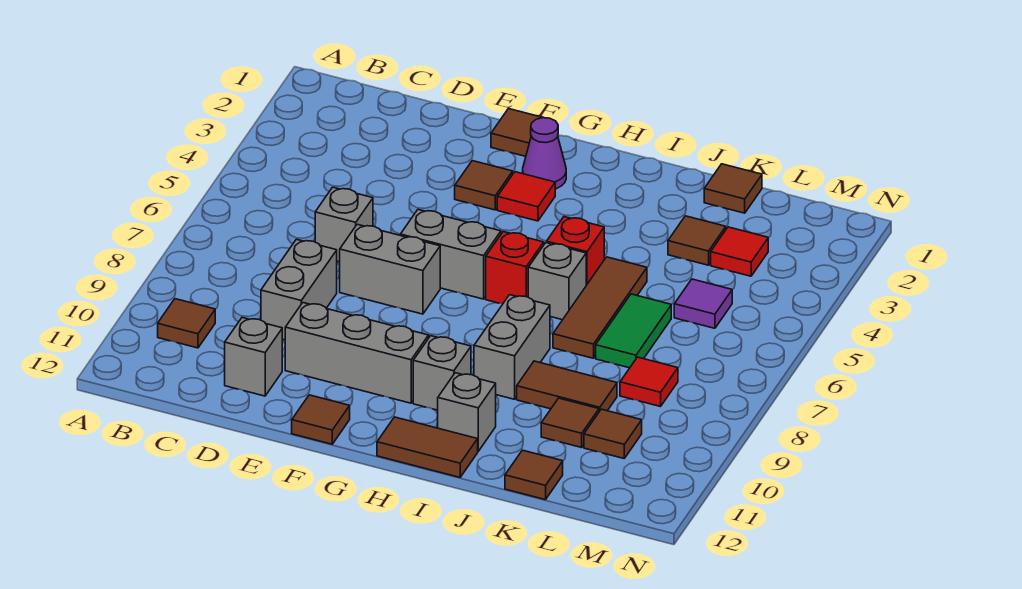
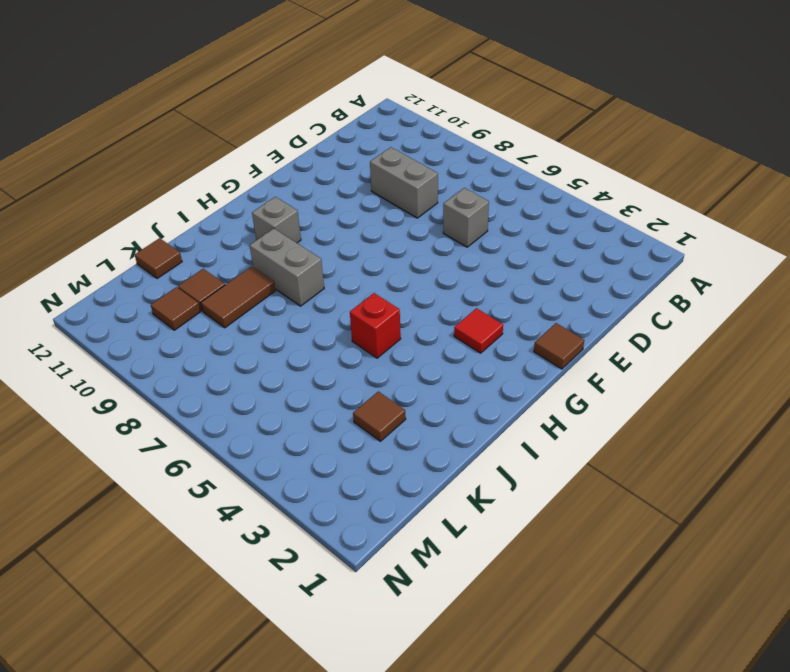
none -> brown tile B10 level 1
none -> grey brick D11 level 1
none -> grey brick E7:F7 level 1
none -> grey brick E10:G10 level 1

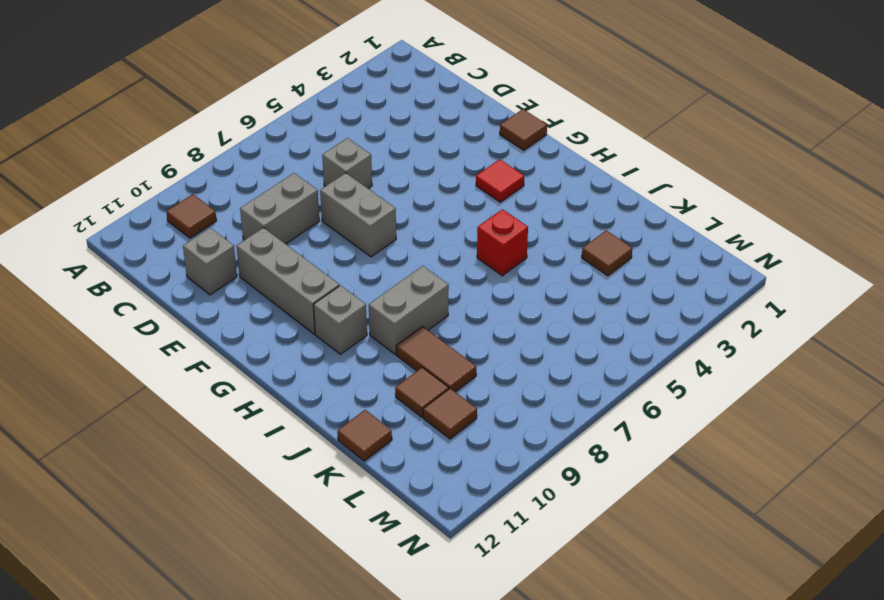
none -> brown tile F3 level 1
none -> grey brick F6:G6 level 1
none -> brown tile F12 level 1
none -> purple cone G2 level 1

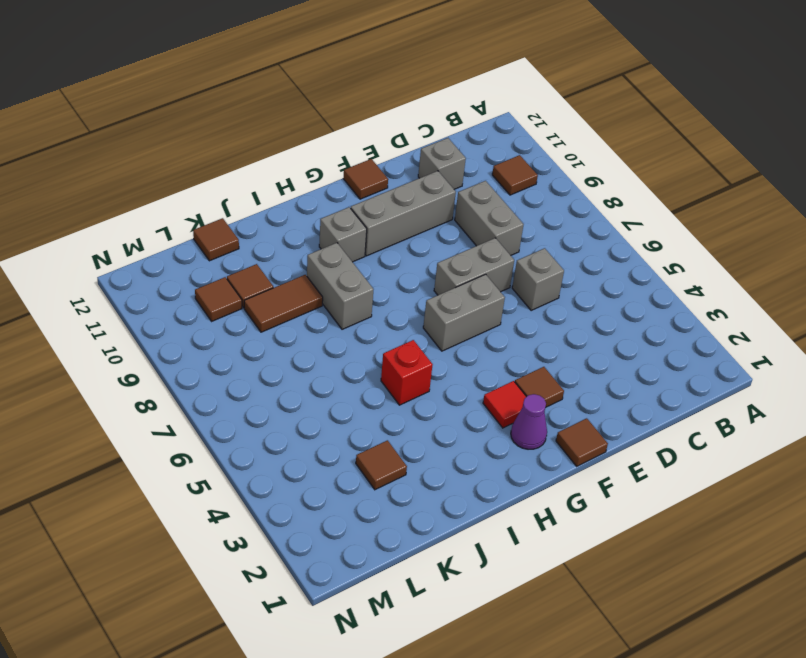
none -> red brick H6 level 1
none -> brown tile H12:I12 level 1
none -> grey brick I6 level 1
none -> grey brick I11 level 1

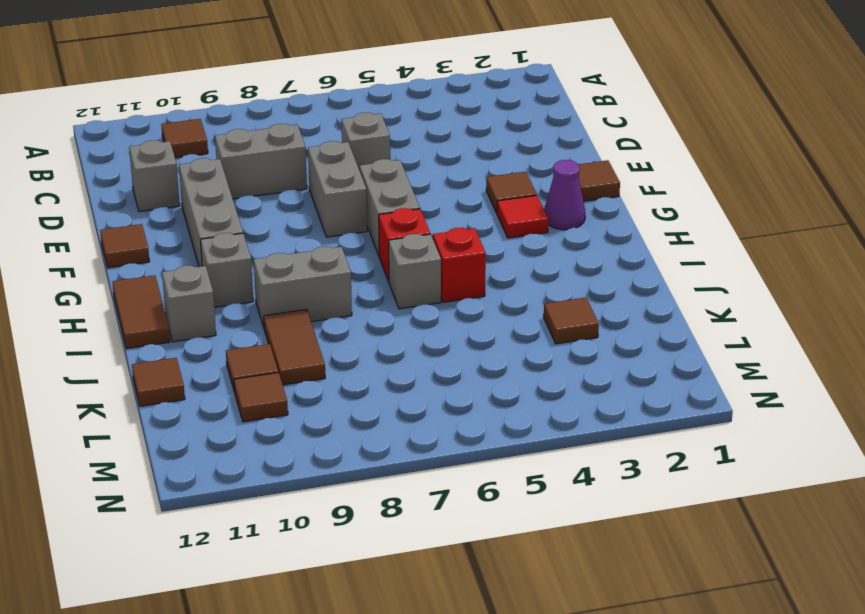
none -> brown tile J5:J7 level 1
none -> brown tile K1 level 1
none -> green tile K6:K7 level 1
none -> red tile L3 level 1

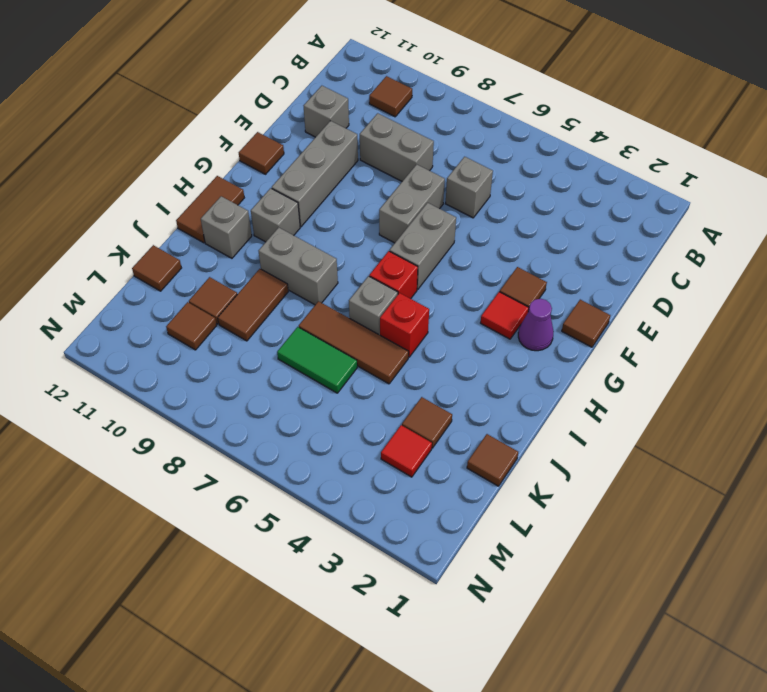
none -> purple tile L5 level 1
none -> red tile L8 level 1

